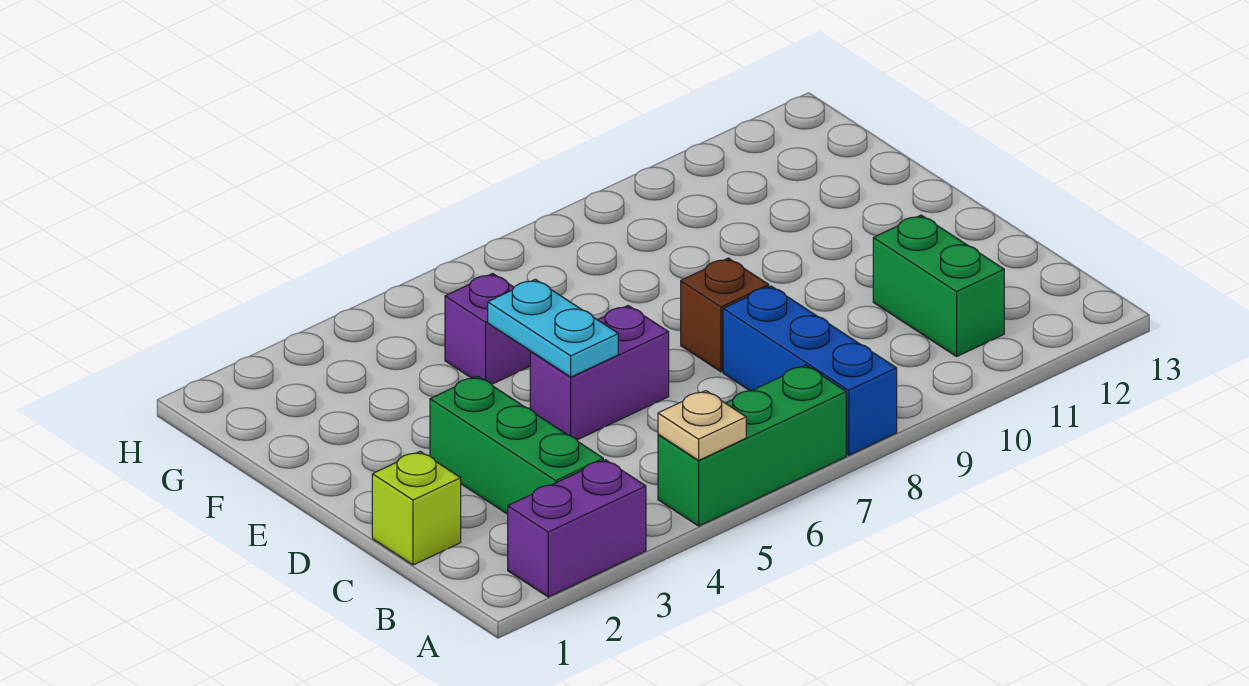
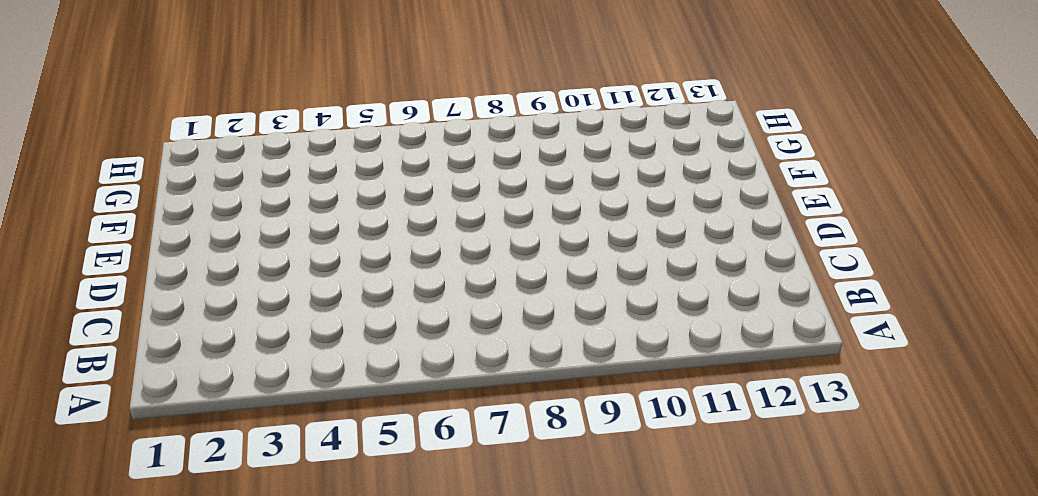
none -> purple brick A2:A3 level 1
none -> green brick A5:A7 level 1

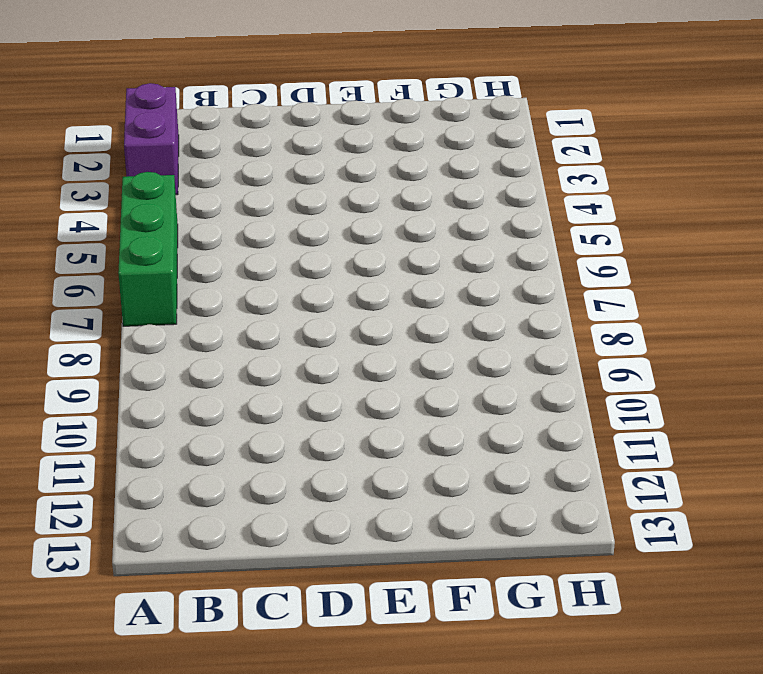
none -> blue brick A8:C8 level 1
none -> green brick B3:D3 level 1

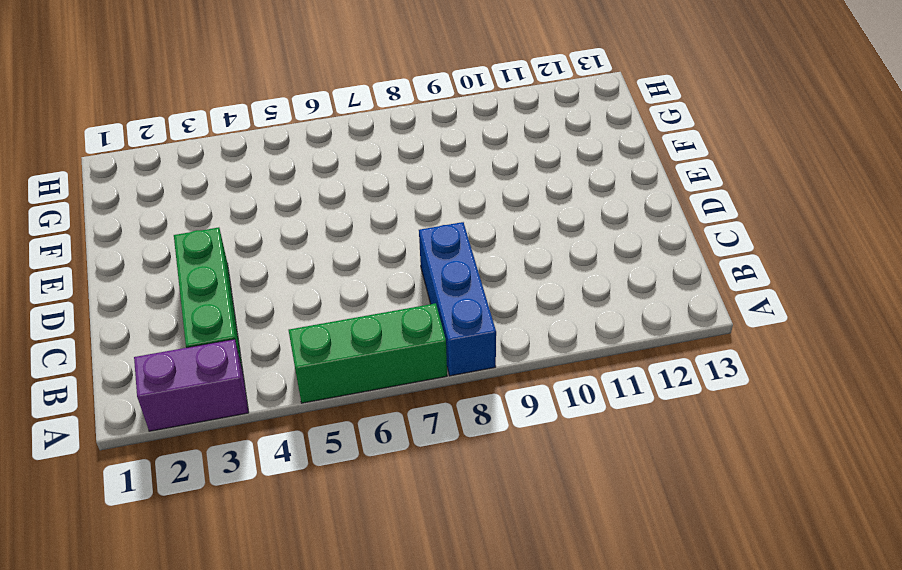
none -> green brick B11:C11 level 1
none -> lime brick C1 level 1

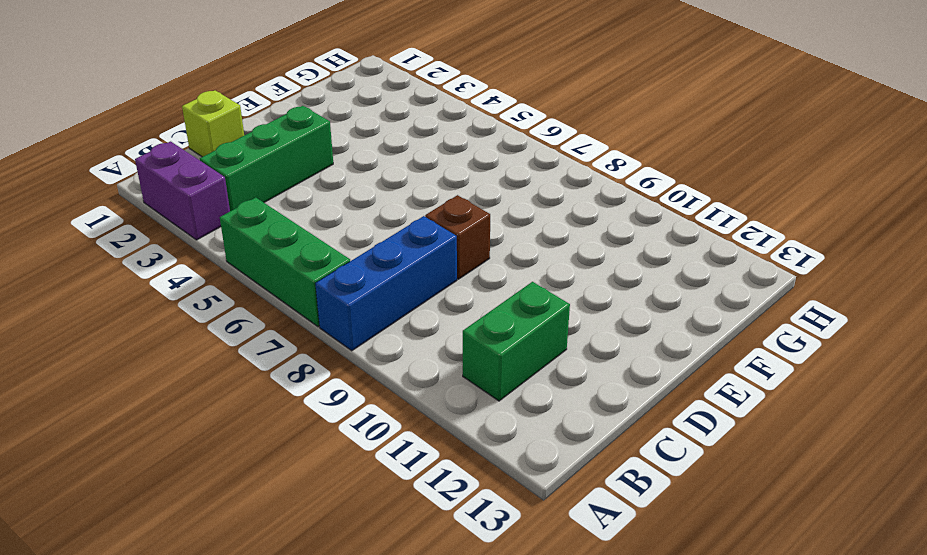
none -> purple brick D5:D6 level 1
none -> purple brick F5 level 1

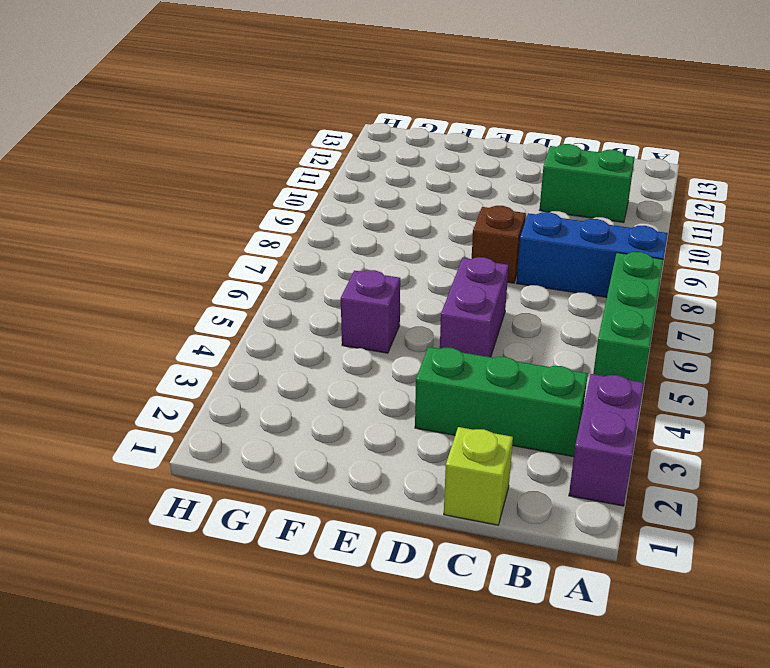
none -> tan plate A5 level 2
none -> cyan plate D5:E5 level 2

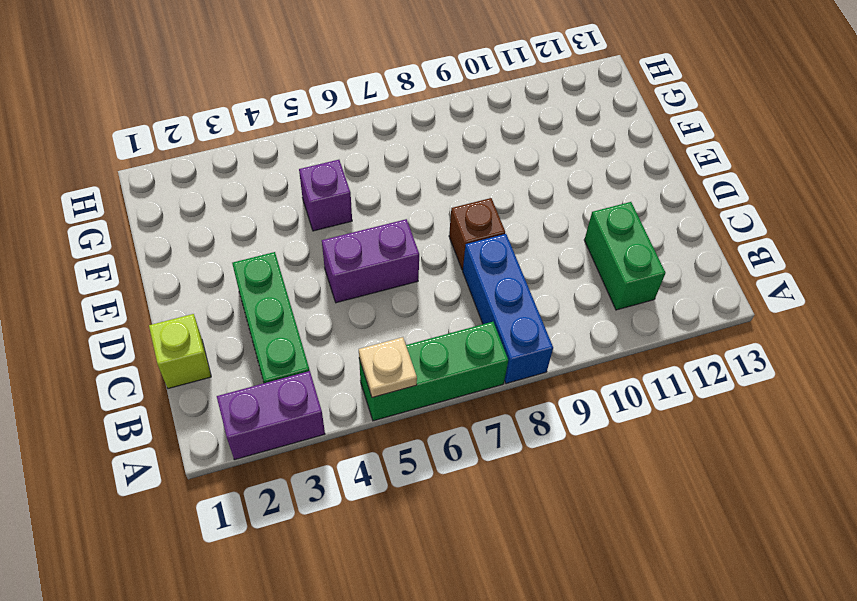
none -> cyan plate D5:E5 level 2

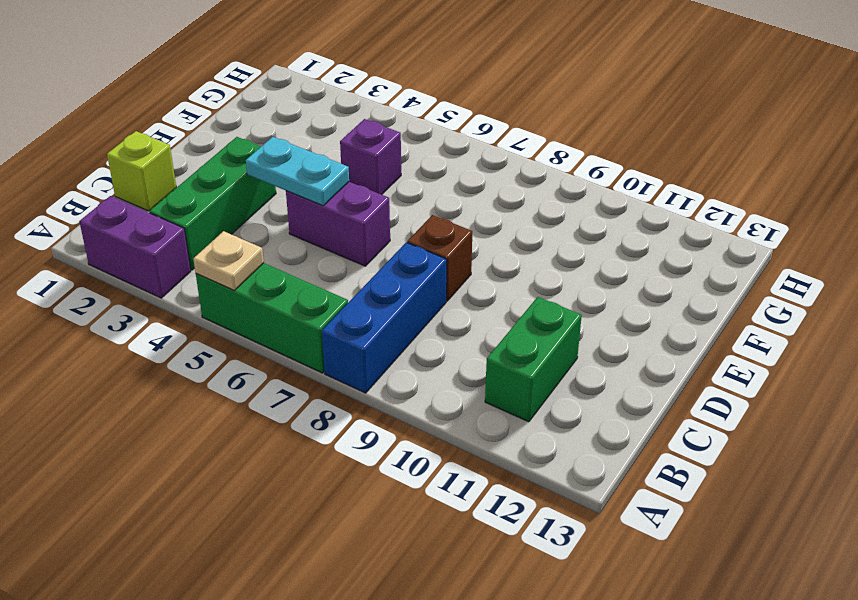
cyan plate D4:D5 level 2 -> cyan plate D5:E5 level 2

